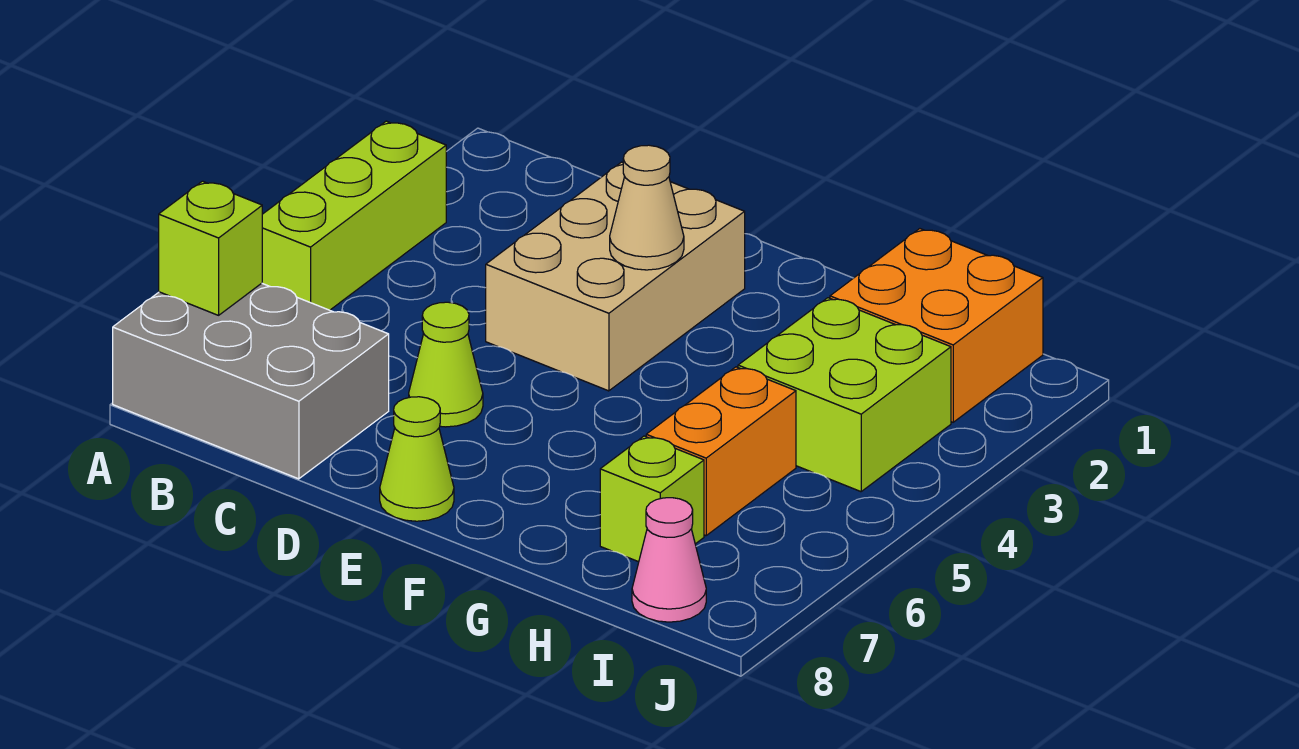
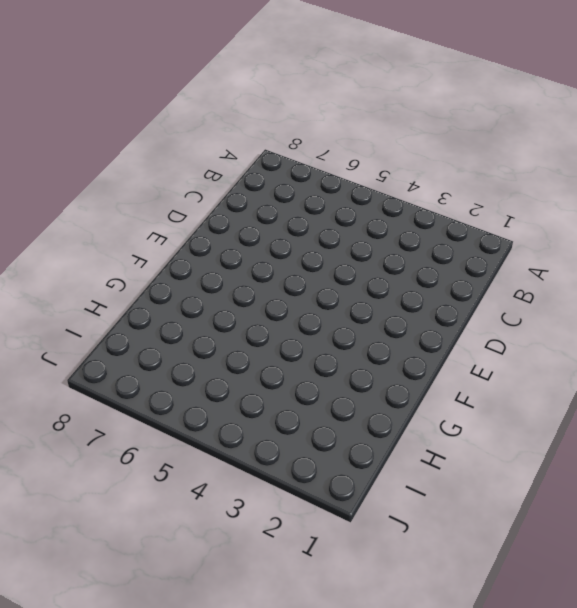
none -> lime brick A3:A5 level 1
none -> grey brick A7:C8 level 1
none -> tan brick D2:E4 level 1

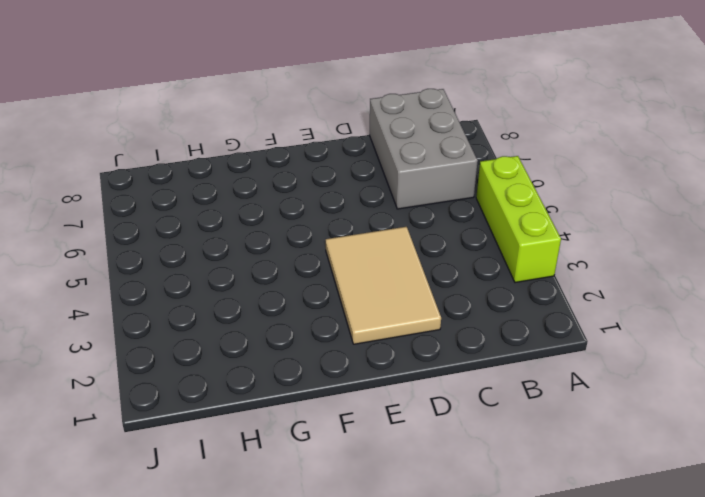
grey brick B6:C8 level 1 -> grey brick A7:C8 level 1
tan tile D2:E4 level 1 -> tan brick D2:E4 level 1
none -> lime cone D6 level 1
none -> lime cone E8 level 1
none -> orange brick H1:I2 level 1

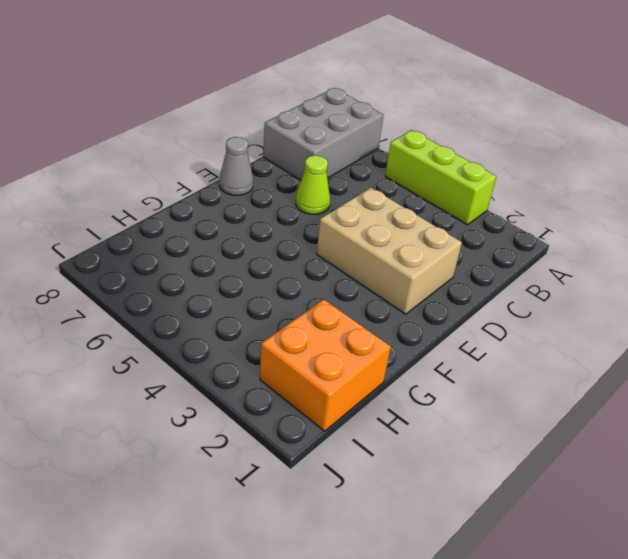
grey cone E8 level 1 -> lime cone E8 level 1
none -> lime brick H3:I4 level 1
none -> orange brick H5:H6 level 1
none -> lime brick H7 level 1

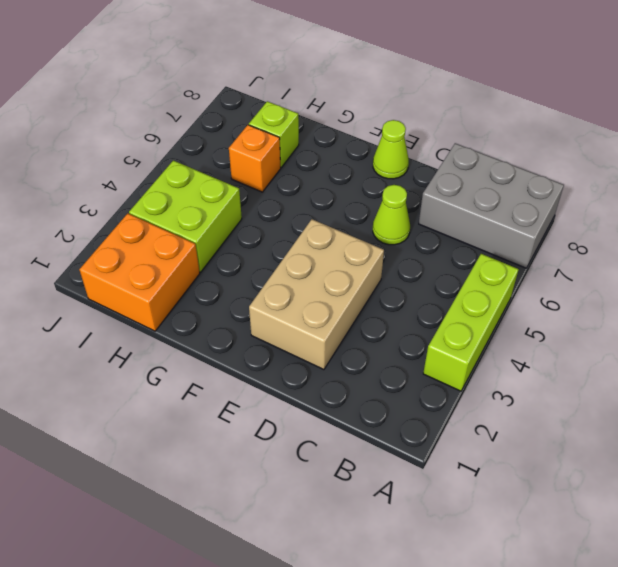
orange brick H6 level 1 -> orange brick H5:H6 level 1
none -> pink cone I8 level 1
none -> lime brick A7 level 2
none -> tan cone E3 level 2

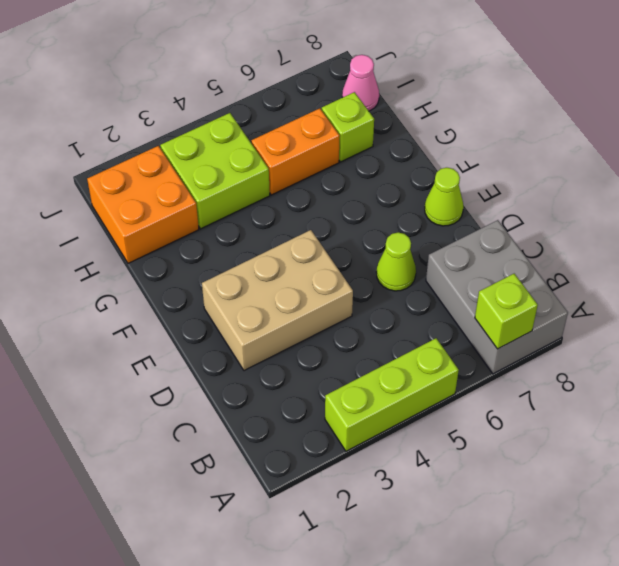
none -> tan cone E3 level 2

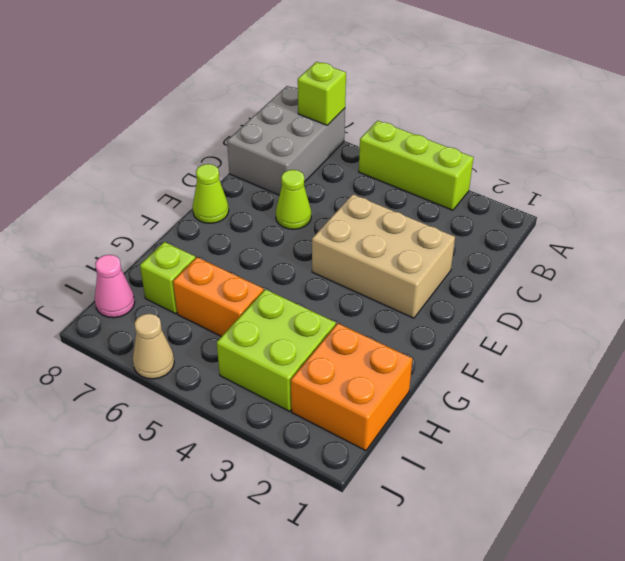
tan cone J6 level 1 -> tan cone E3 level 2

